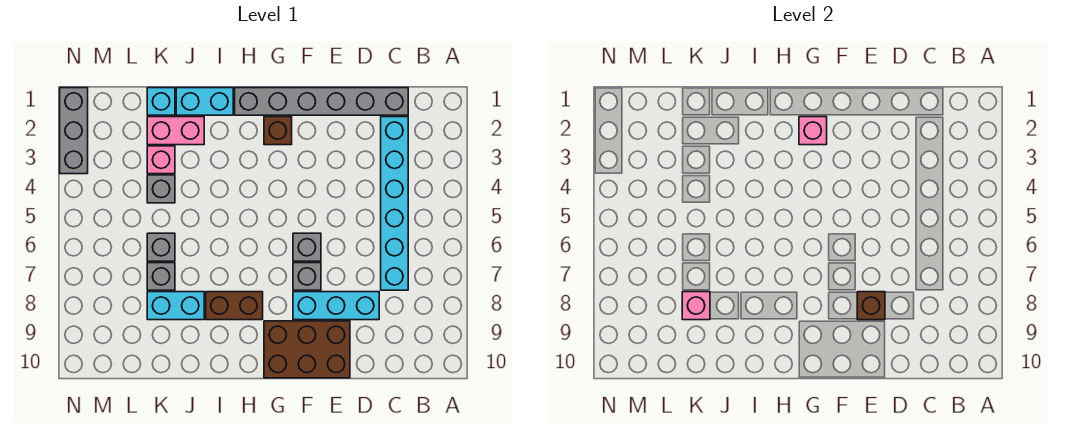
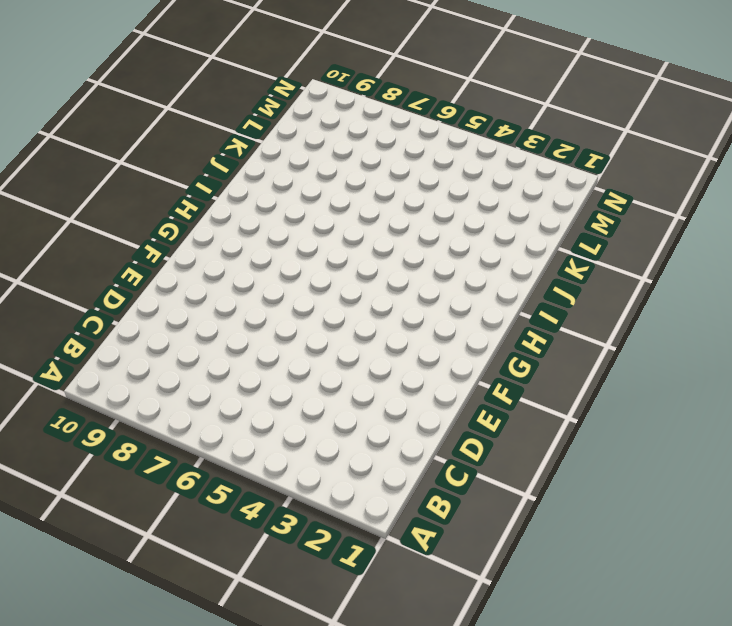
none -> grey brick C1:H1 level 1
none -> cyan brick C2:C7 level 1
none -> cyan brick D8:F8 level 1

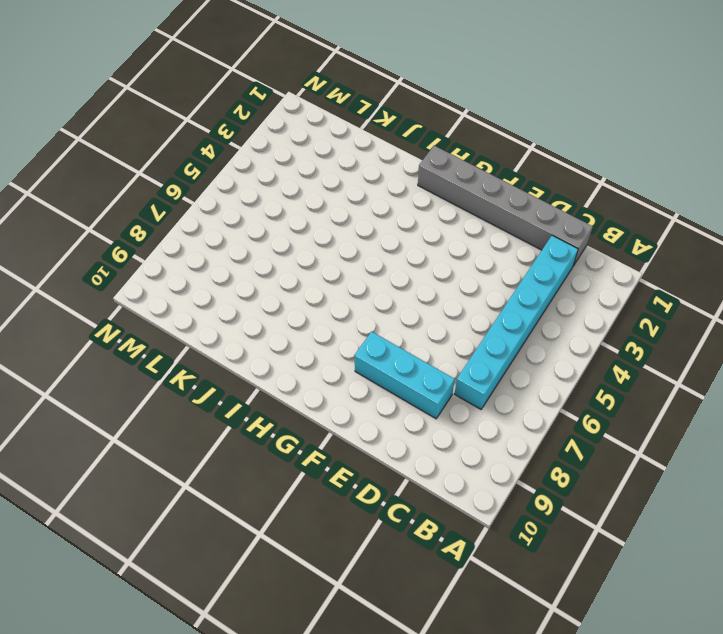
none -> brown brick E9:G10 level 1
none -> grey brick F6 level 1
none -> grey brick F7 level 1

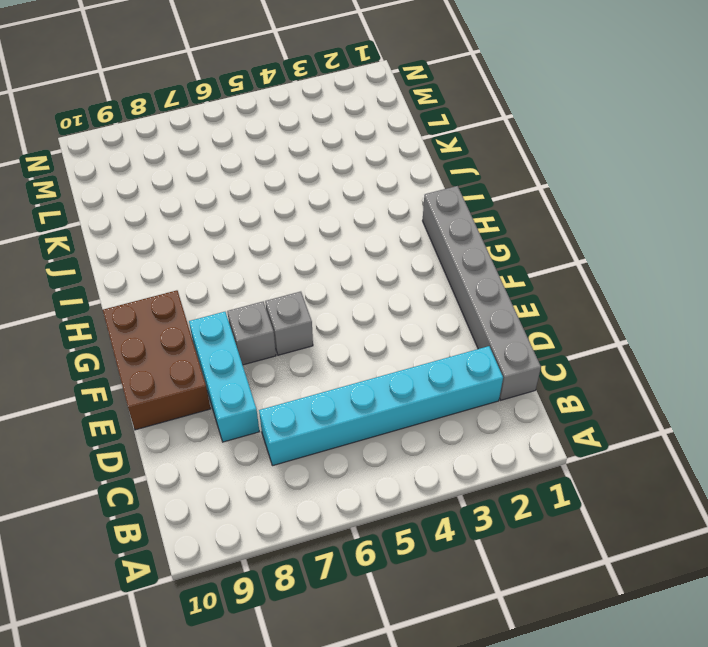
none -> brown brick G2 level 1
none -> brown brick H8:I8 level 1
none -> cyan brick I1:J1 level 1

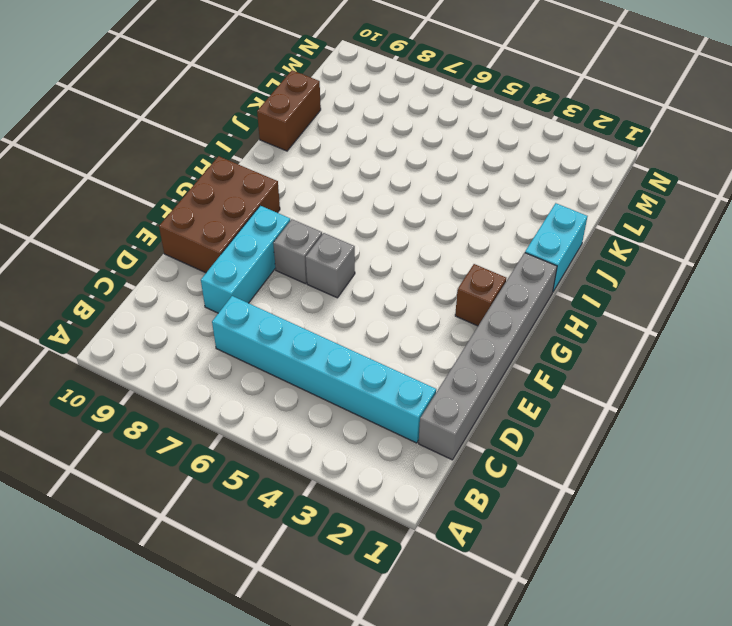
brown brick J10:K10 level 1 -> brown brick H8:I8 level 1
none -> pink brick J2:K2 level 1
none -> cyan brick J8:K8 level 1
none -> cyan brick K1 level 1

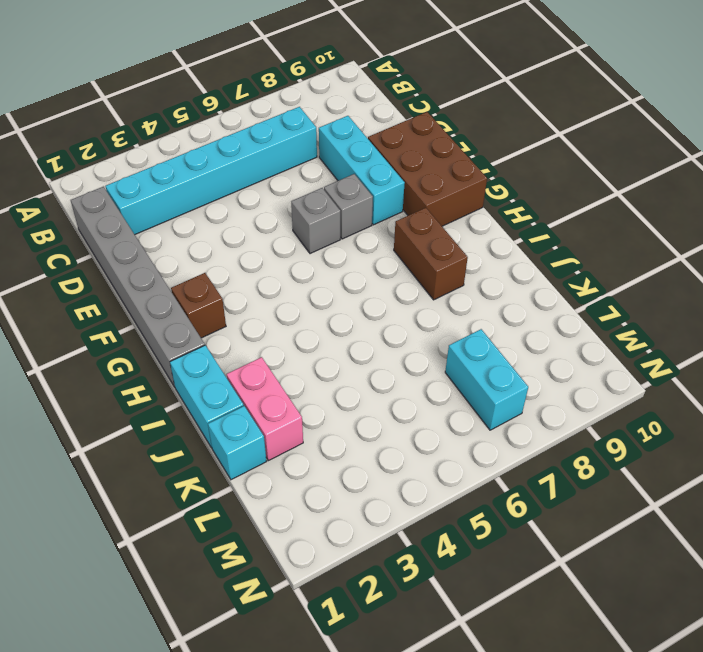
cyan brick L7:M7 level 1 -> cyan brick J8:K8 level 1
none -> pink brick K3 level 1
none -> grey brick K4 level 1
none -> grey brick K6 level 1

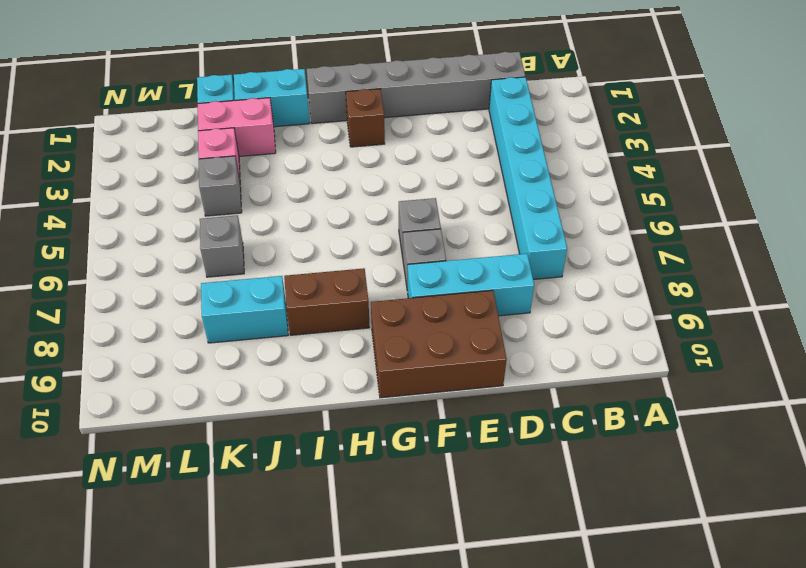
none -> grey brick K7 level 1
none -> grey brick N1:N3 level 1
none -> brown brick E8 level 2

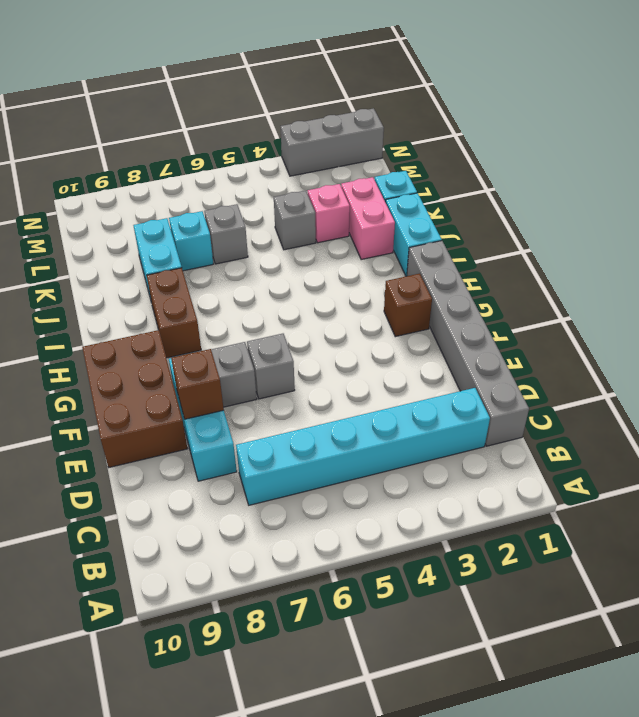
cyan brick K7 level 1 -> grey brick K7 level 1
none -> pink brick G2 level 2
none -> pink brick K8 level 2

